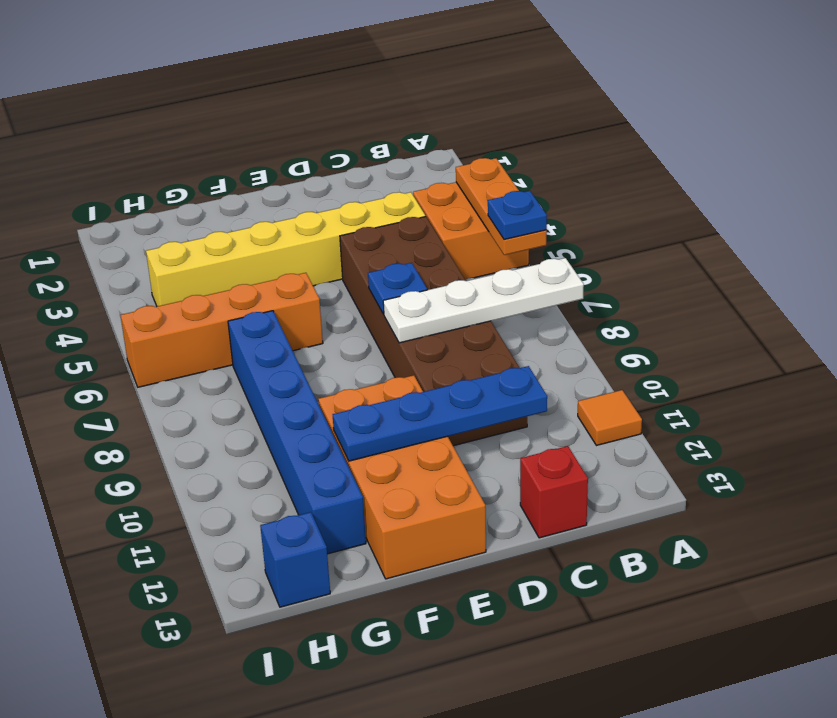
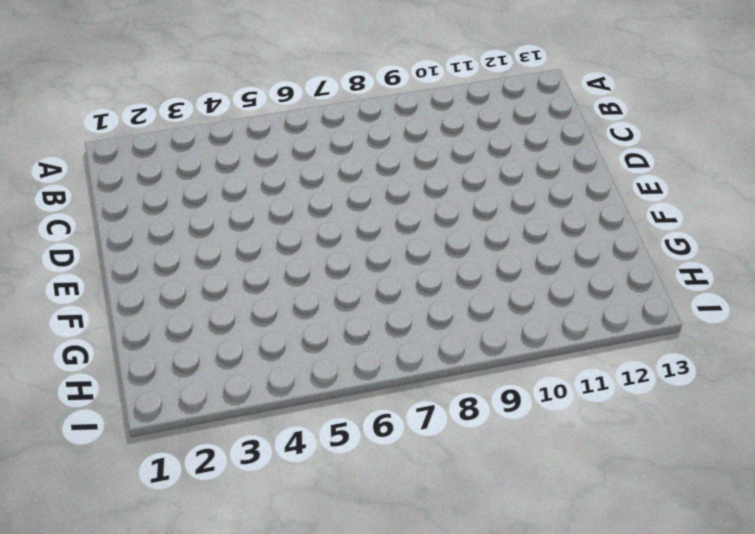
none -> orange brick A4:B5 level 1
none -> orange tile A11 level 1
none -> yellow brick C4:H4 level 1

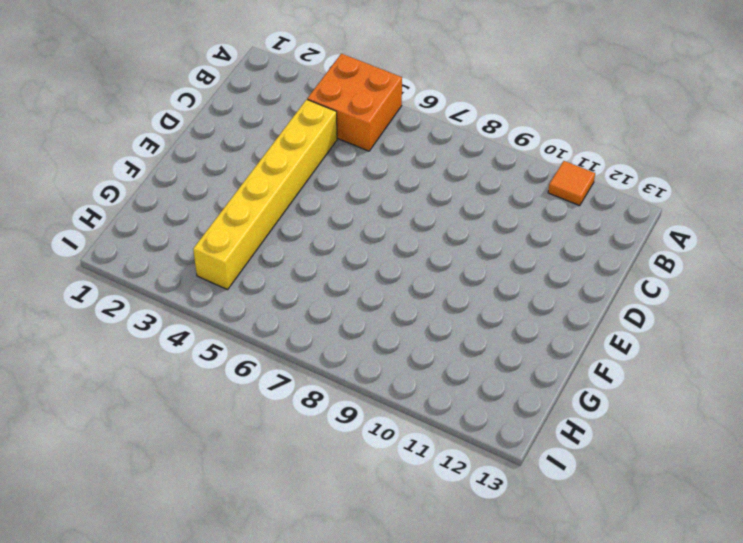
none -> brown brick C5:D10 level 1
none -> red brick C13 level 1
none -> orange brick E10:F13 level 1

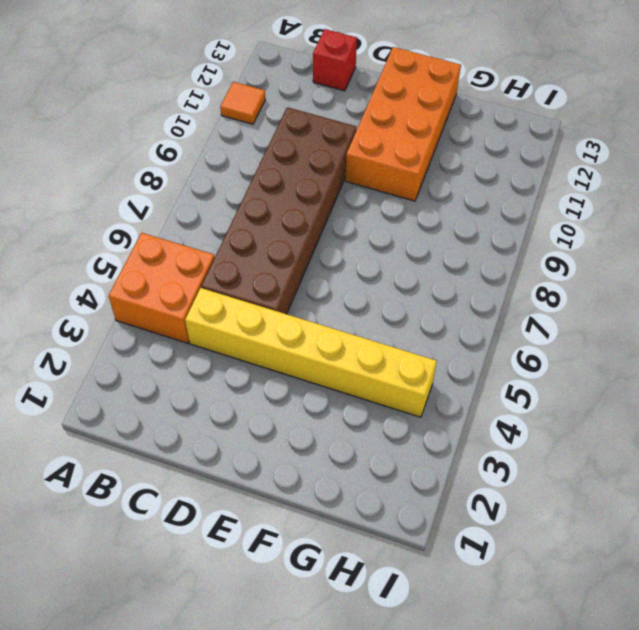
none -> orange brick F6:I6 level 1
none -> blue brick G7:G12 level 1
none -> blue brick H13 level 1

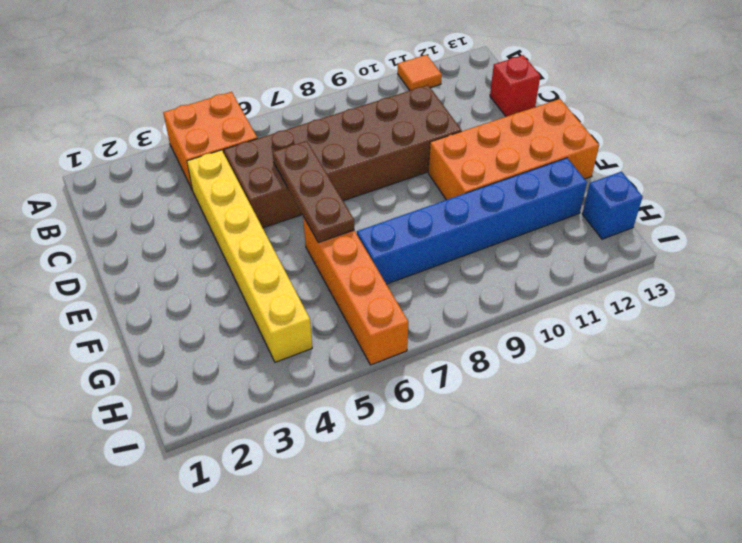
brown plate D6:F6 level 2 -> none
none -> orange plate A4:A6 level 2
none -> white plate A8:D8 level 2
none -> blue plate C11:F11 level 2

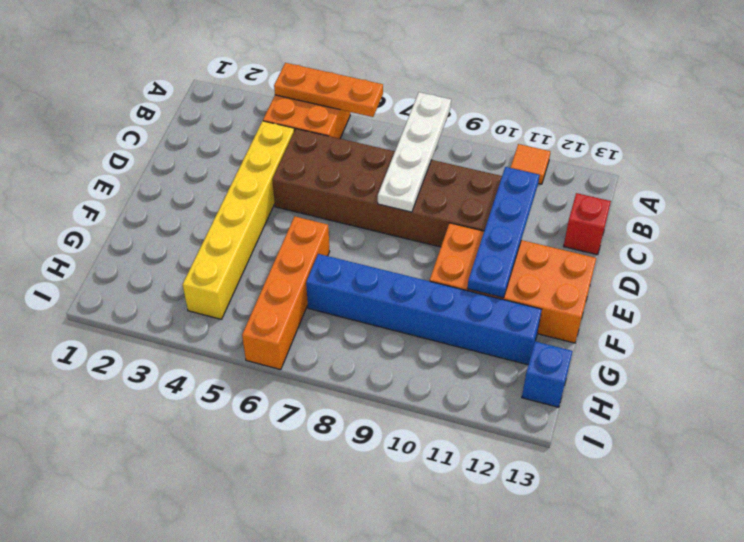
none -> blue plate D7 level 2
none -> blue plate A6 level 3

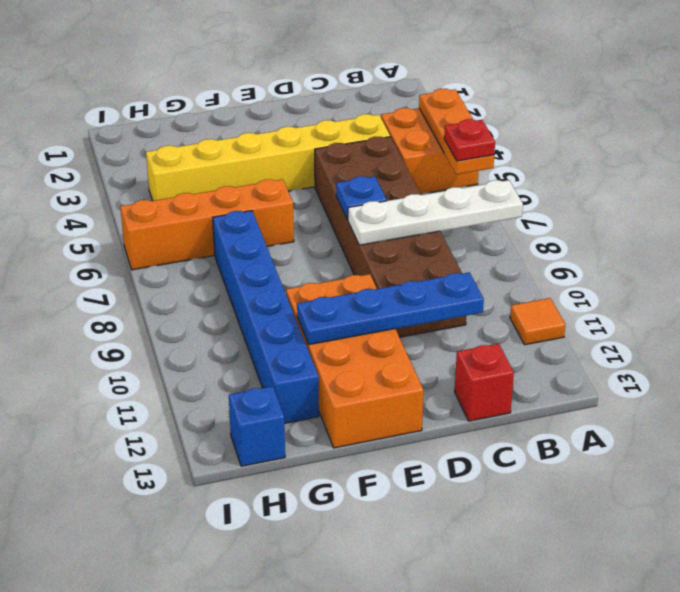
red plate A6 level 3 -> blue plate A6 level 3

